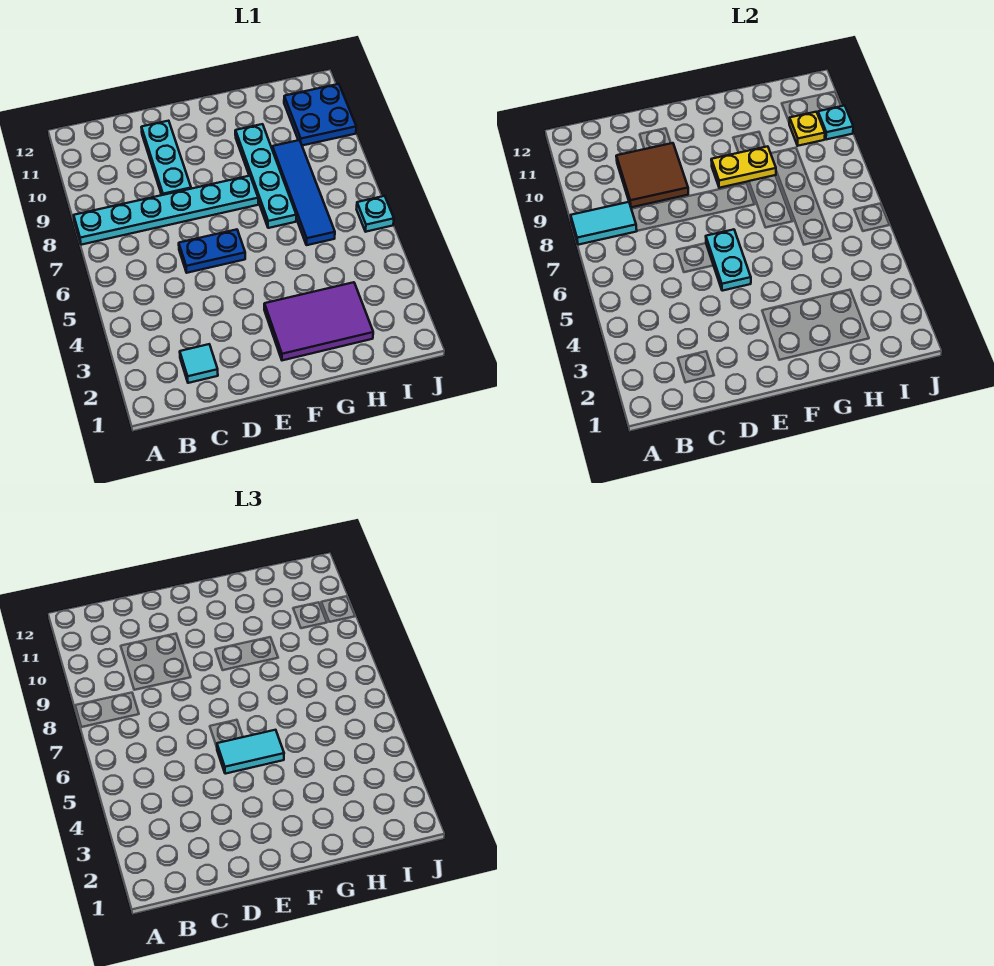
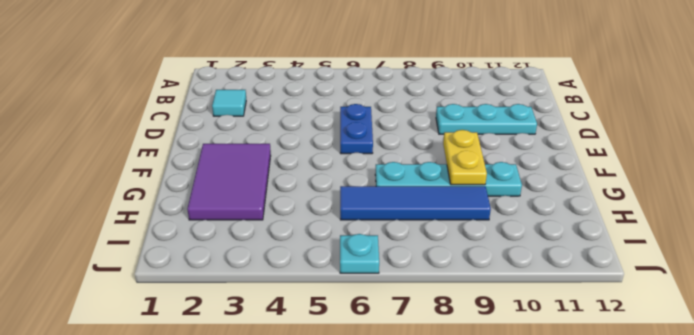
none -> cyan plate A8:F8 level 1
none -> blue plate I10:J11 level 1
none -> cyan tile A8:B8 level 2

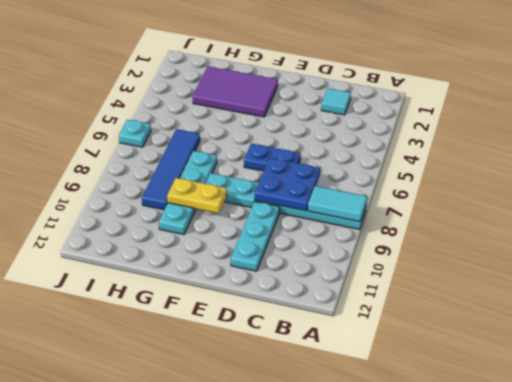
blue plate C7:D8 level 2 -> blue plate I10:J11 level 1
none -> brown tile C9:D10 level 2
none -> cyan plate E5:E6 level 2
none -> yellow plate I10 level 2

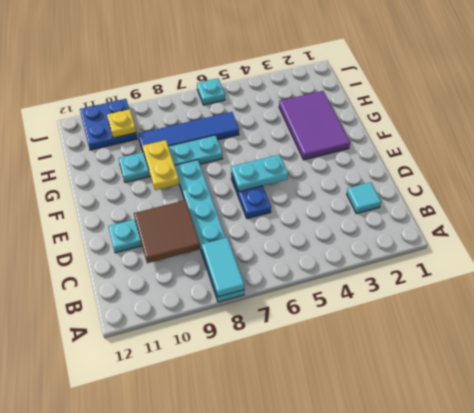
none -> cyan plate J10 level 2
none -> cyan tile E5:F5 level 3

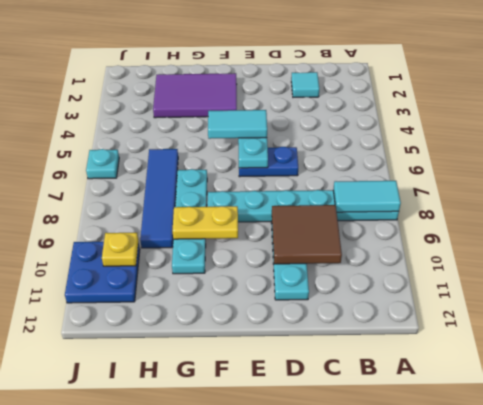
none -> cyan plate J10 level 2

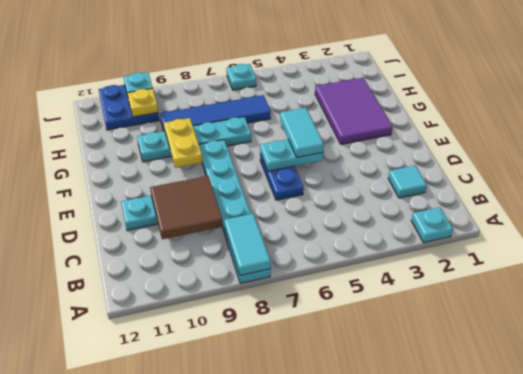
cyan plate A2 level 1 -> none

